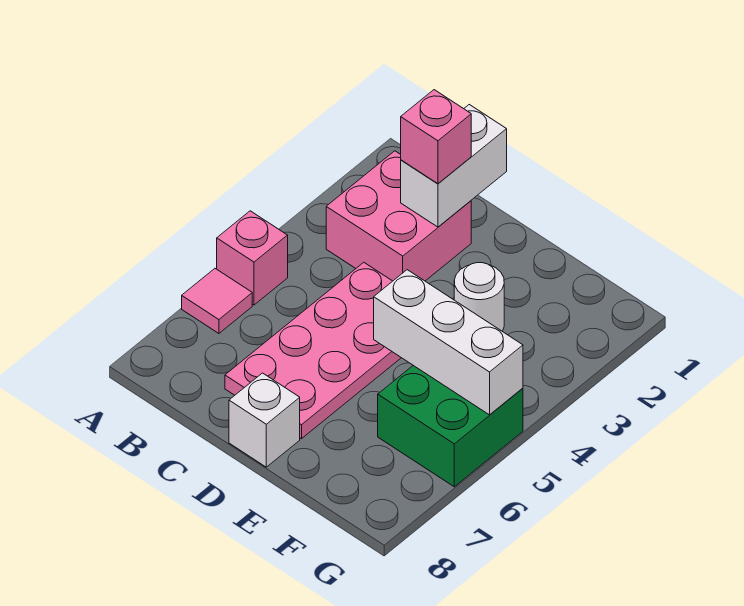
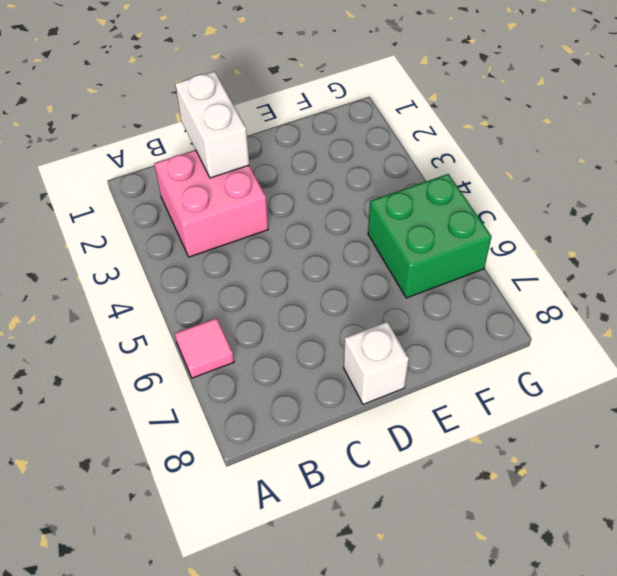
none -> pink brick A5 level 1
none -> pink plate C4:D7 level 1

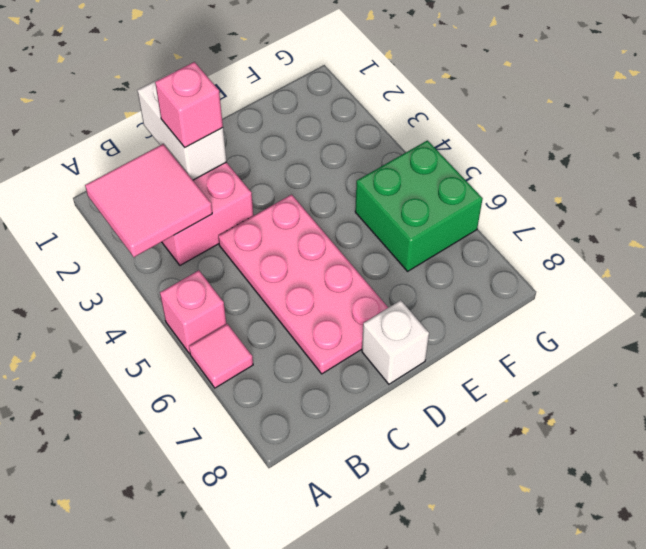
pink tile A2:B3 level 2 -> none
none -> white round brick E3 level 1
none -> white brick E5:G5 level 2

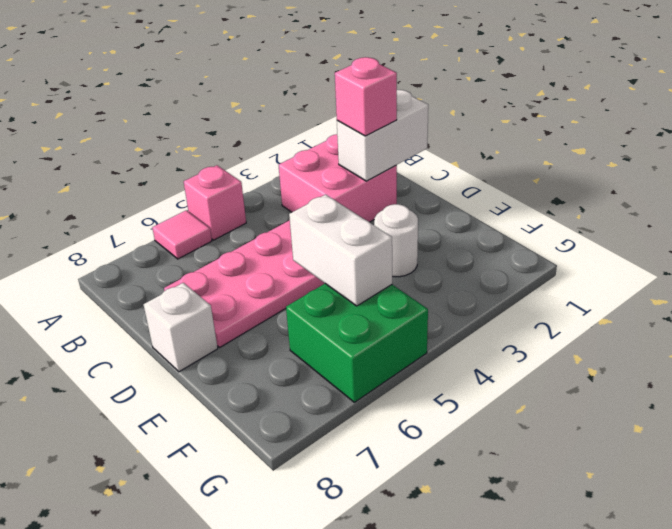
white brick E5:F5 level 2 -> white brick E5:G5 level 2

